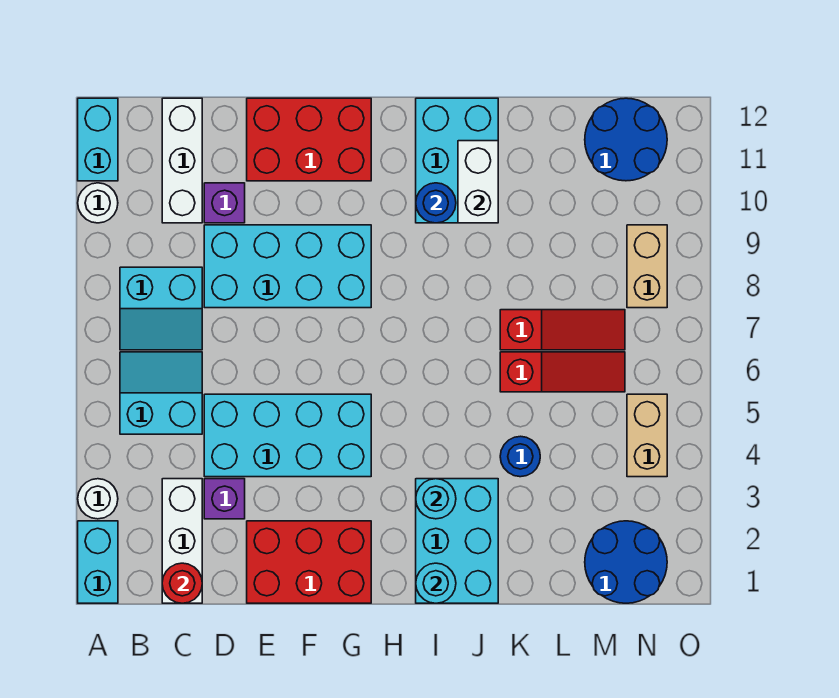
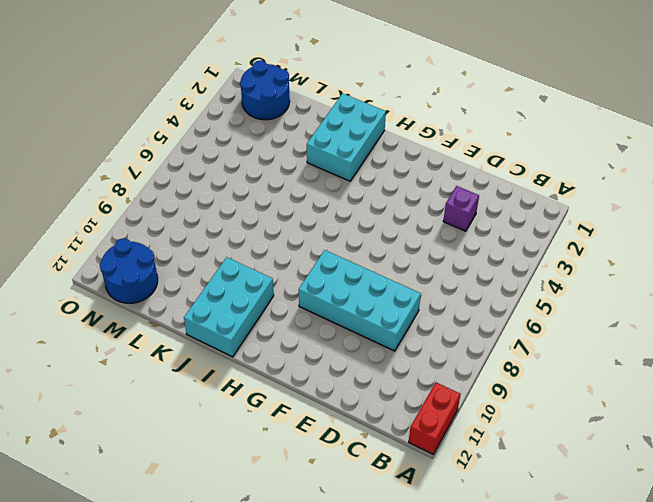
red brick A11:A12 level 1 -> cyan brick A11:A12 level 1
none -> cyan brick A1:A2 level 1
none -> white round brick A3 level 1
none -> white round brick A10 level 1

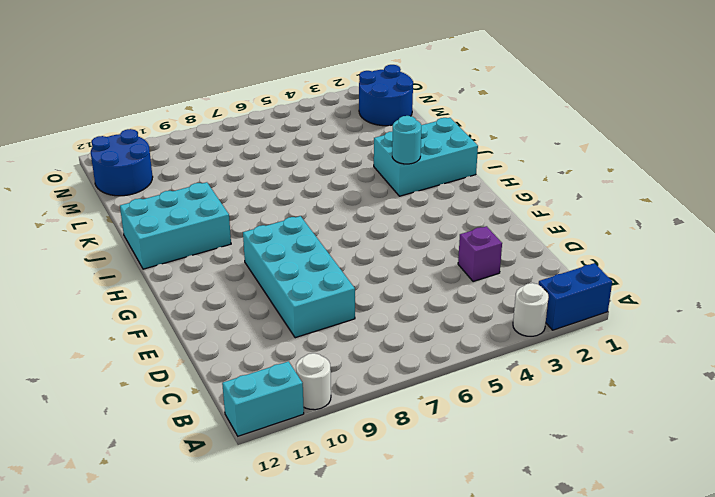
blue brick A1:A2 level 1 -> cyan brick A1:A2 level 1
none -> cyan slope B5:C6 level 1 top 5
none -> cyan slope B7:C8 level 1 top 8
none -> white brick C1:C3 level 1

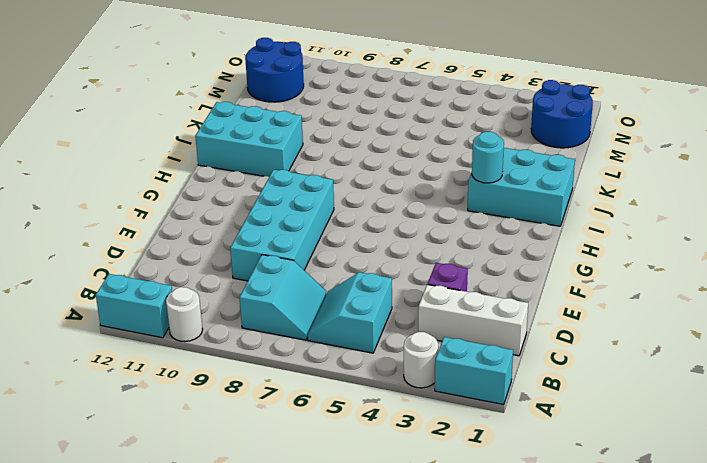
none -> white brick C10:C12 level 1
none -> cyan brick D4:G5 level 1
none -> purple brick D10 level 1

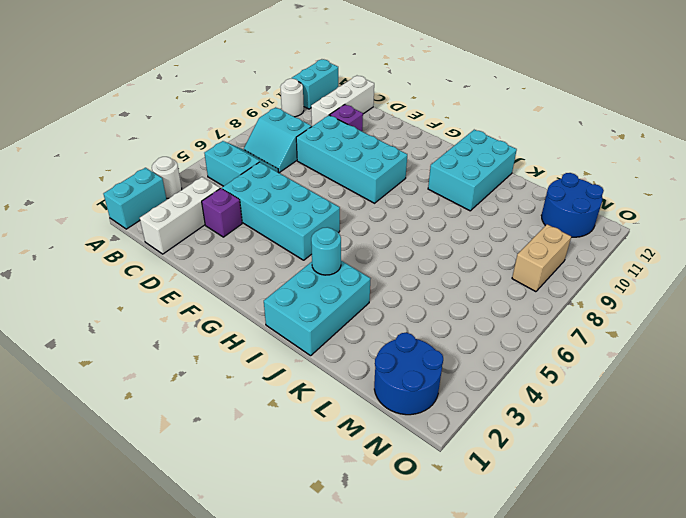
none -> red brick E1:G2 level 1
none -> red brick E11:G12 level 1
none -> blue round brick K4 level 1

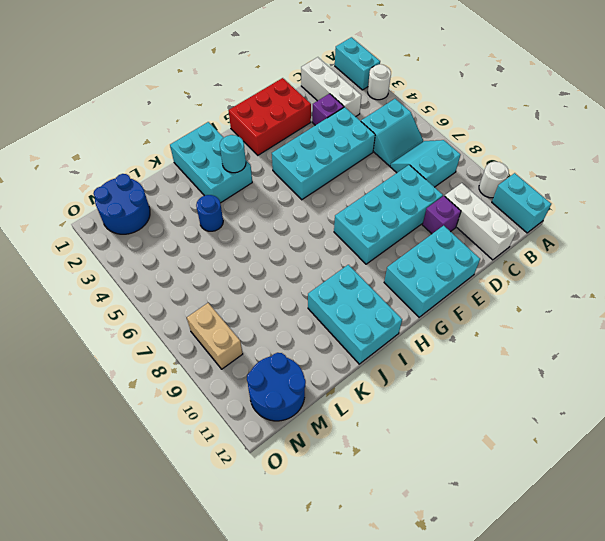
cyan brick E11:G12 level 1 -> red brick E11:G12 level 1
none -> red slope K6:M6 level 1 top K
none -> red slope K7:M7 level 1 top K
none -> tan brick N4:N5 level 1

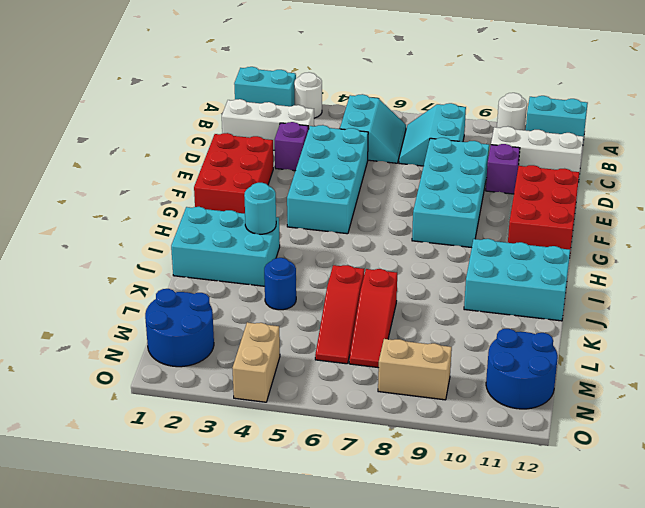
tan brick N4:O4 level 1 -> tan brick N4:N5 level 1
none -> red round brick C1 level 2
none -> cyan round brick I1 level 2
none -> blue round brick I10 level 2

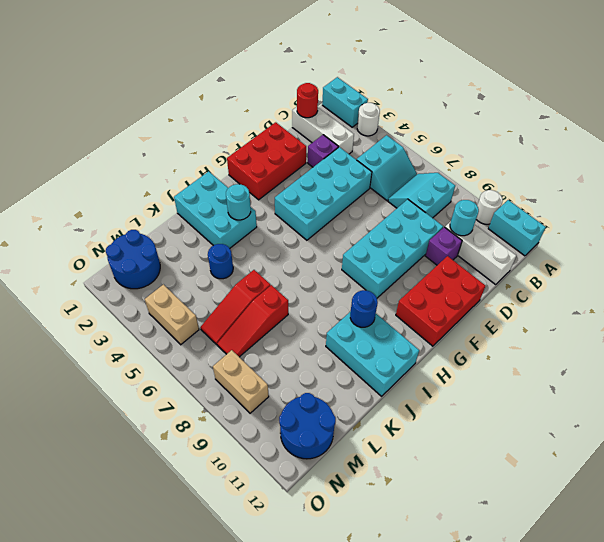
cyan round brick C10 level 2 -> cyan round brick I1 level 2
none -> white brick J10:J11 level 2

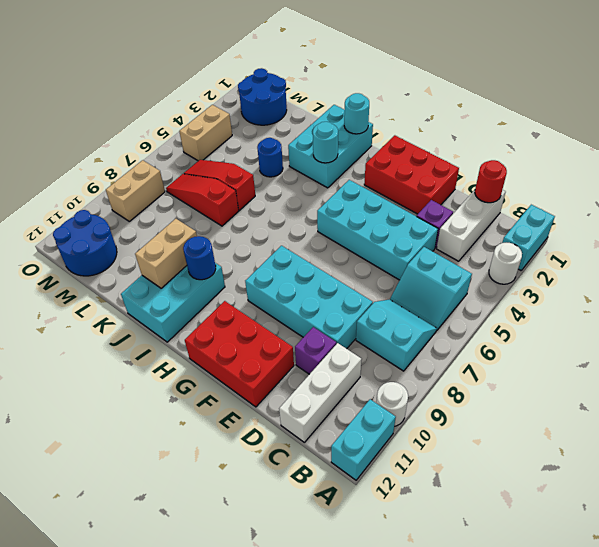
tan brick J10:J11 level 2 -> white brick J10:J11 level 2

